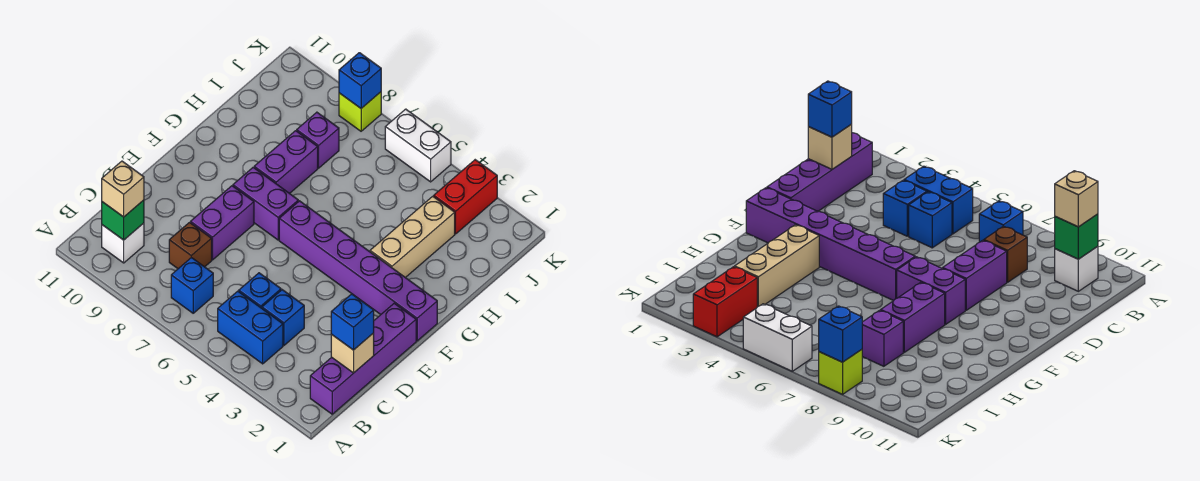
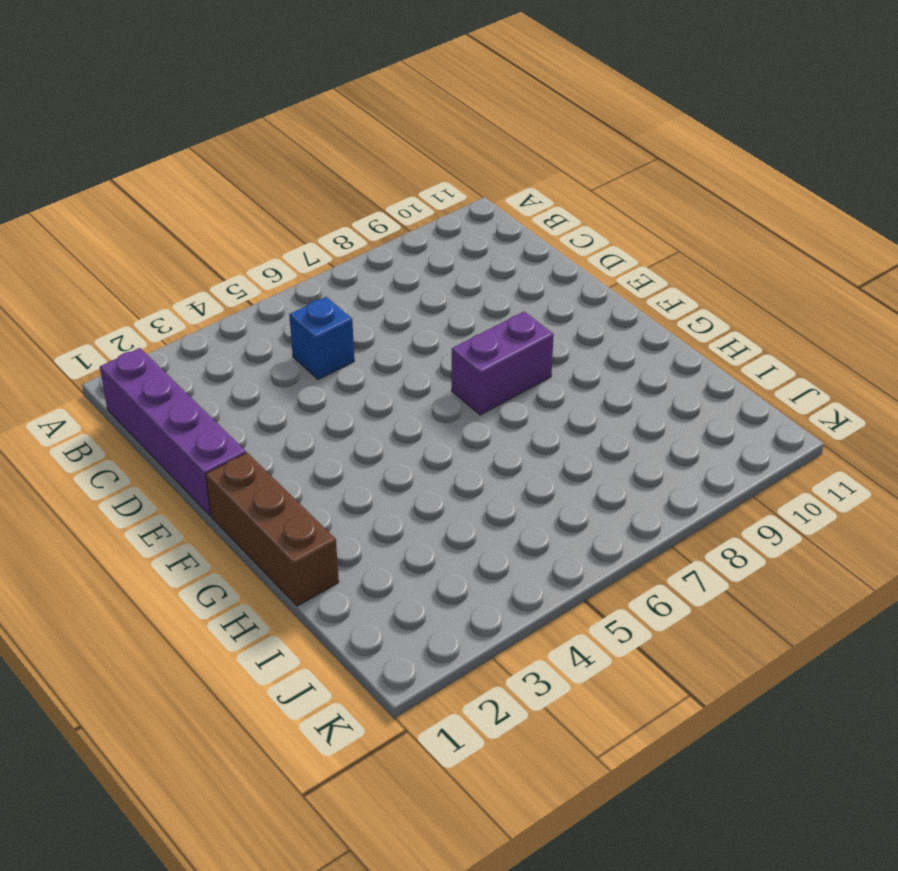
brown brick F1:H1 level 1 -> purple brick F1:F6 level 1
none -> blue brick B4:B5 level 1
none -> blue brick B7 level 1
none -> white brick B10 level 1

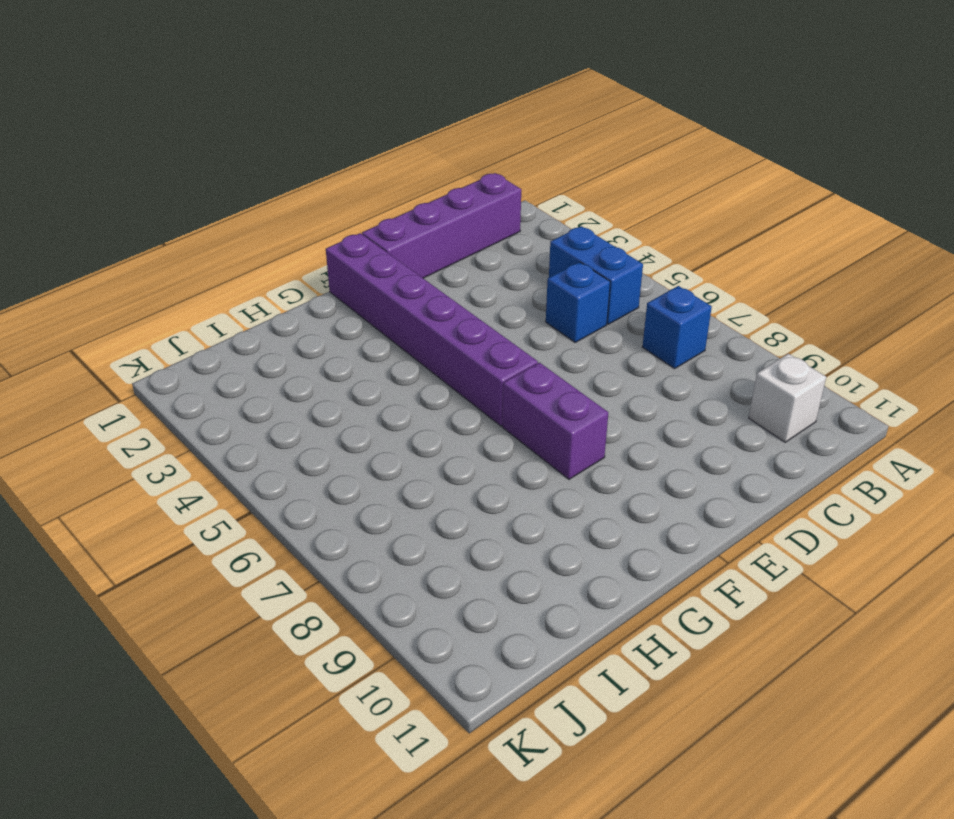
none -> blue brick C4 level 1
none -> brown brick C8 level 1
none -> purple brick D8:E8 level 1

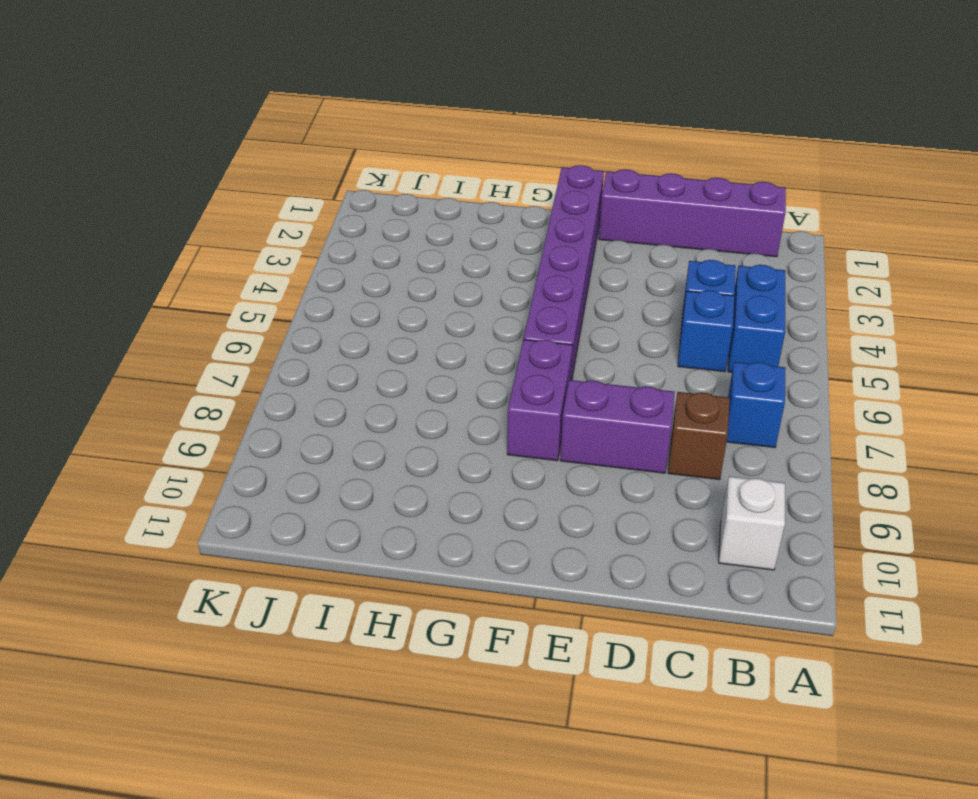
none -> tan brick G3:I3 level 1
none -> purple brick G8:H8 level 1
none -> purple brick I8 level 1

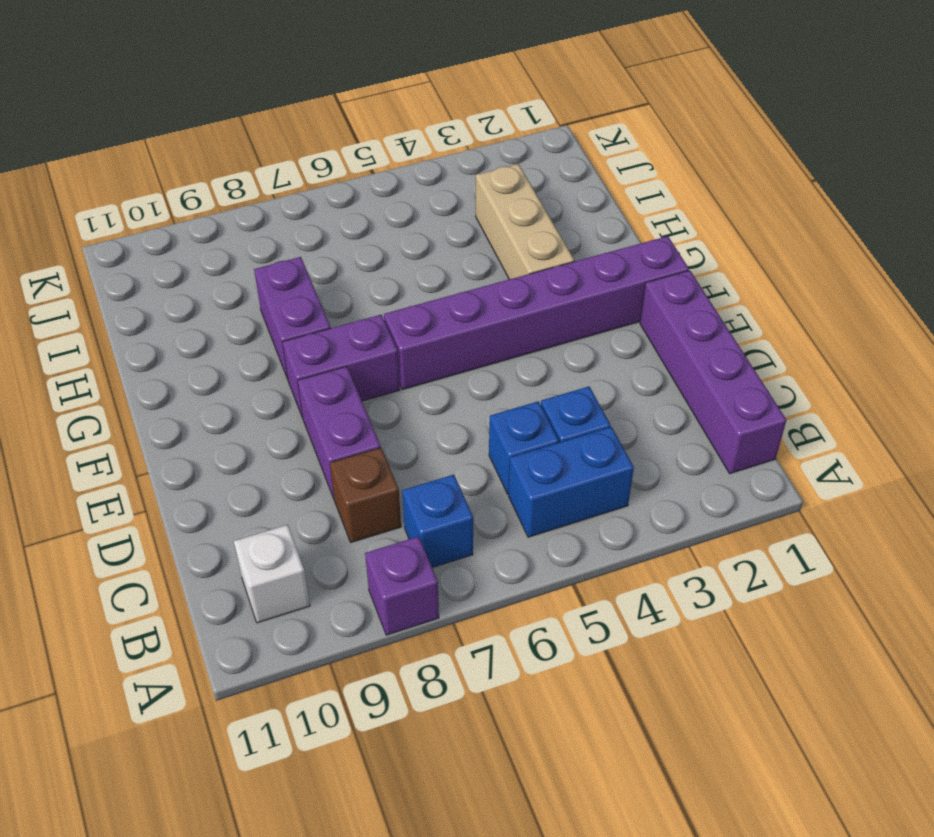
purple brick A8 level 1 -> purple brick I8 level 1
none -> red brick J3:K3 level 1
none -> white brick K5:K6 level 1
none -> lime brick K8 level 1

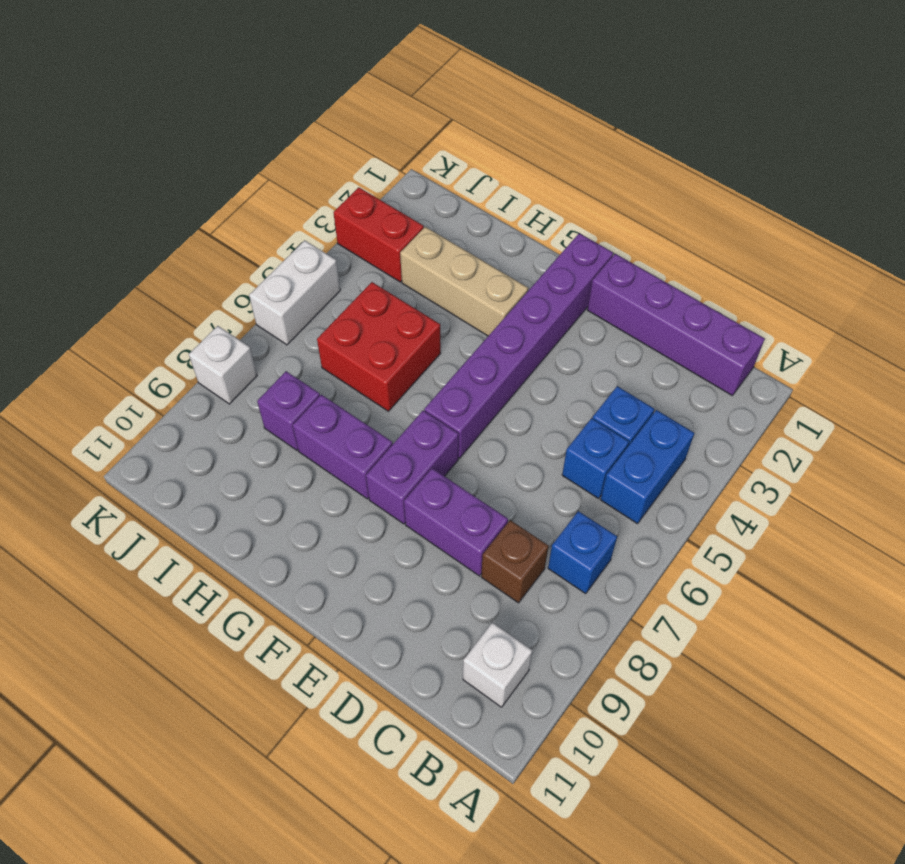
red brick H5:I6 level 1 -> none
white brick K8 level 1 -> lime brick K8 level 1
none -> green brick B10 level 2
none -> tan brick C1 level 2
none -> blue brick K8 level 2

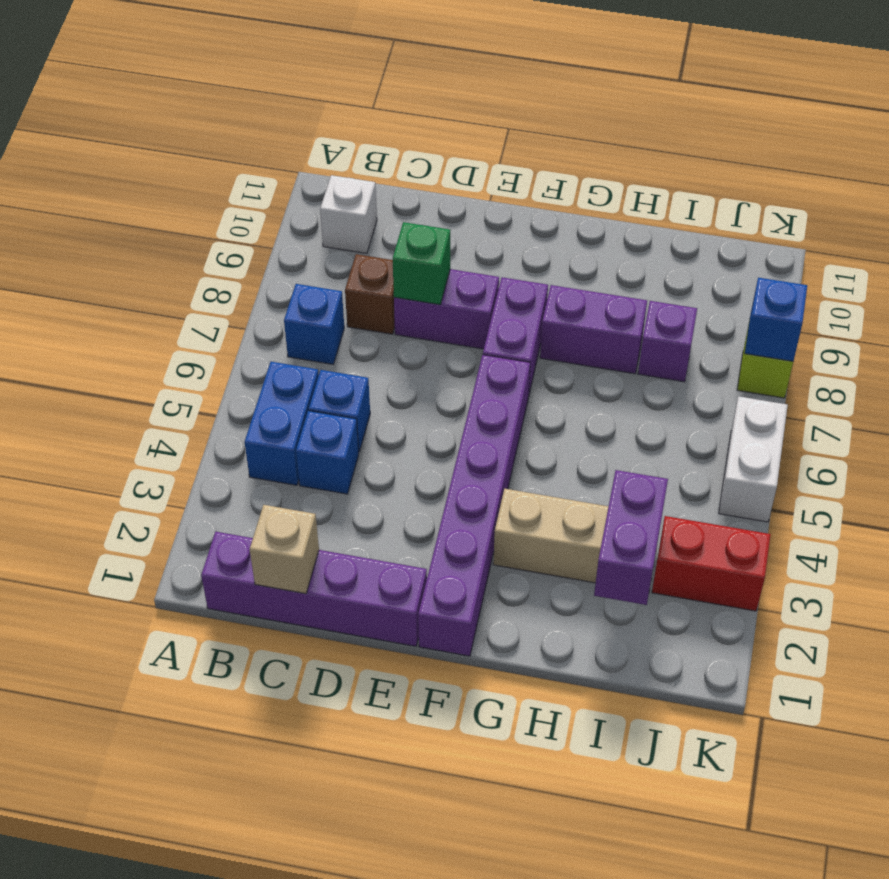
green brick D8 level 2 -> green brick B10 level 2
purple brick I2:I3 level 2 -> none
none -> tan brick B10 level 3
none -> blue brick C1 level 3

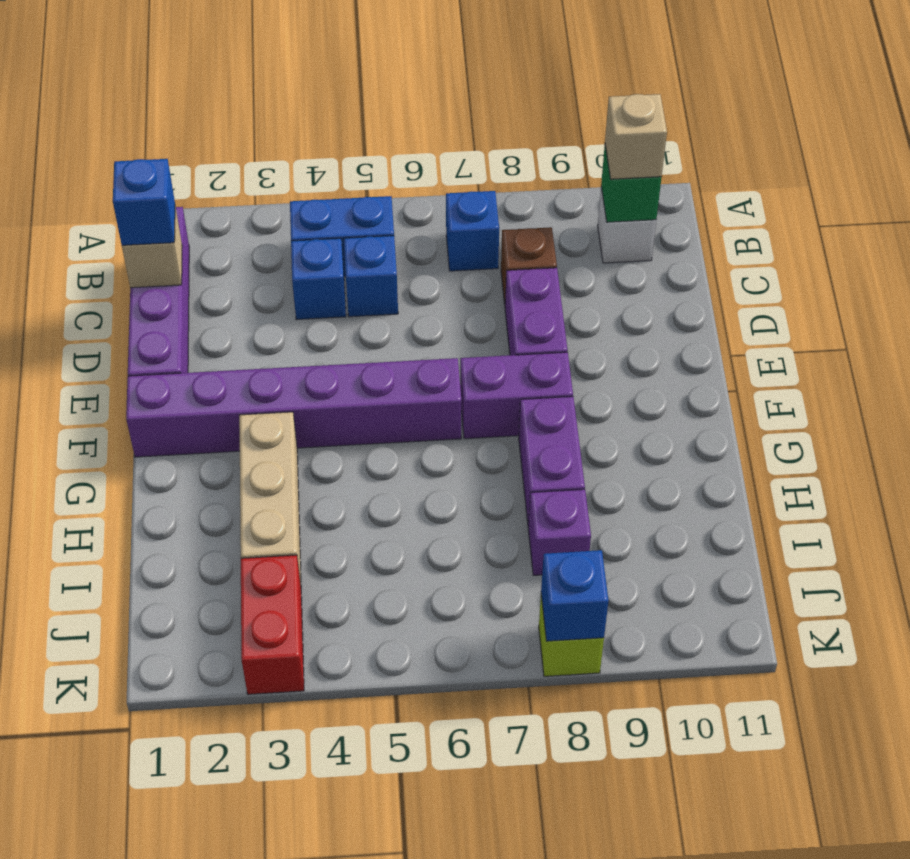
none -> white brick K5:K6 level 1

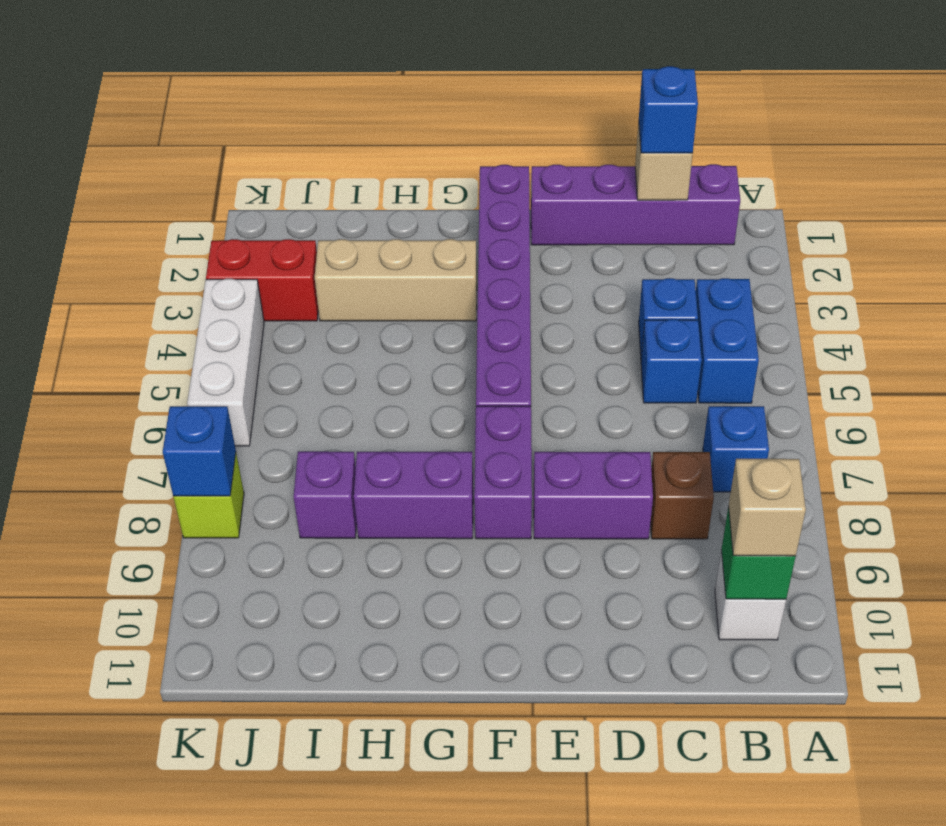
white brick K4:K6 level 1 -> white brick K5:K6 level 1

